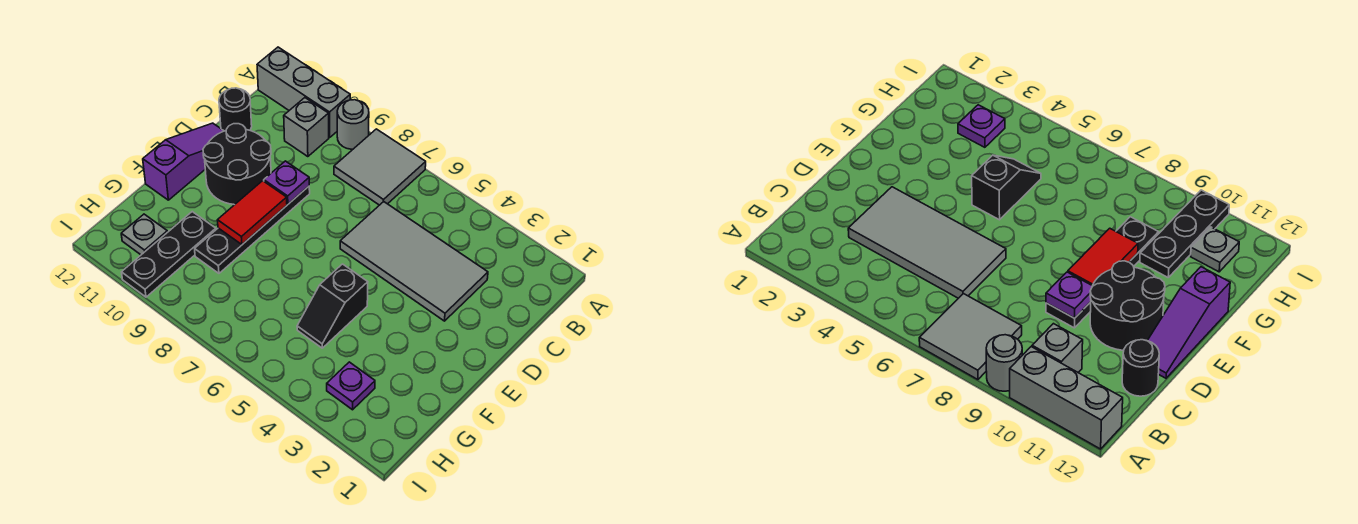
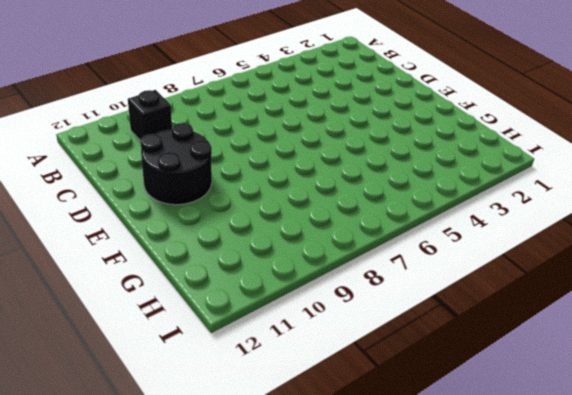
black brick B10 level 1 -> grey brick B10 level 1
none -> grey tile A7:B8 level 1
none -> grey round brick A9 level 1
none -> grey brick A10:A12 level 1

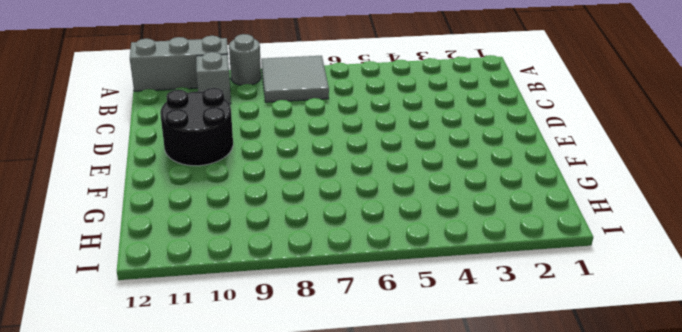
none -> grey tile C3:D6 level 1
none -> black round brick C12 level 1
none -> black plate D9:G9 level 1

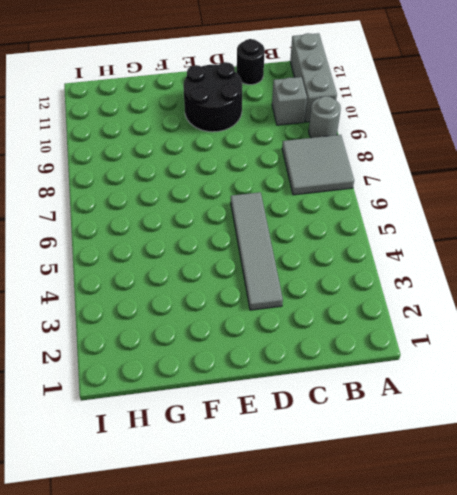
grey tile D3:D6 level 1 -> grey tile C3:D6 level 1
none -> black plate D9:G9 level 1
none -> purple slope D12:F12 level 1 top F
none -> black slope F5:G5 level 1 top F

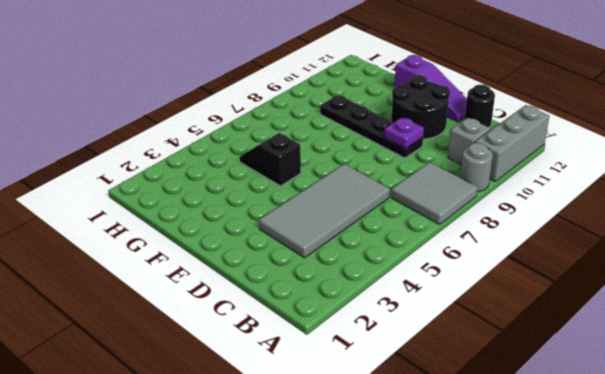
none -> black plate G10:I10 level 1
none -> purple plate H3 level 1
none -> grey plate H11 level 1

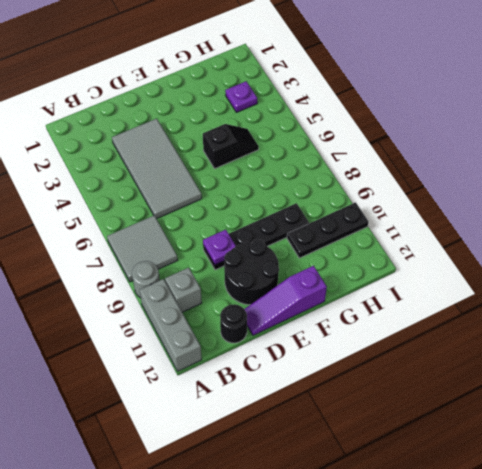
none -> grey plate H11 level 1
none -> red tile E9:F9 level 2

